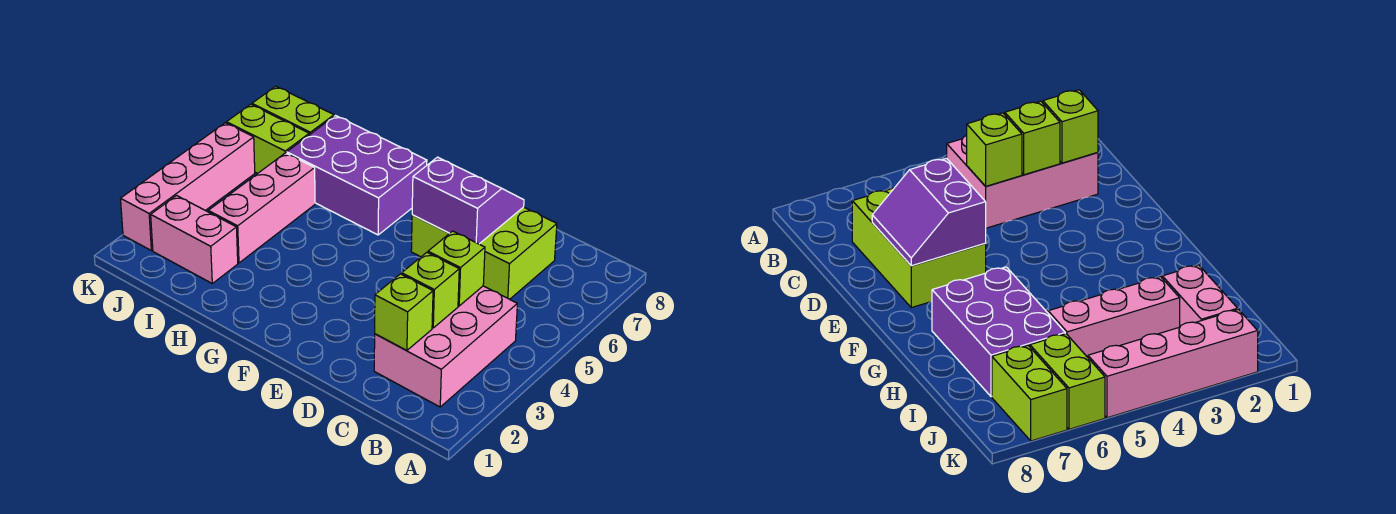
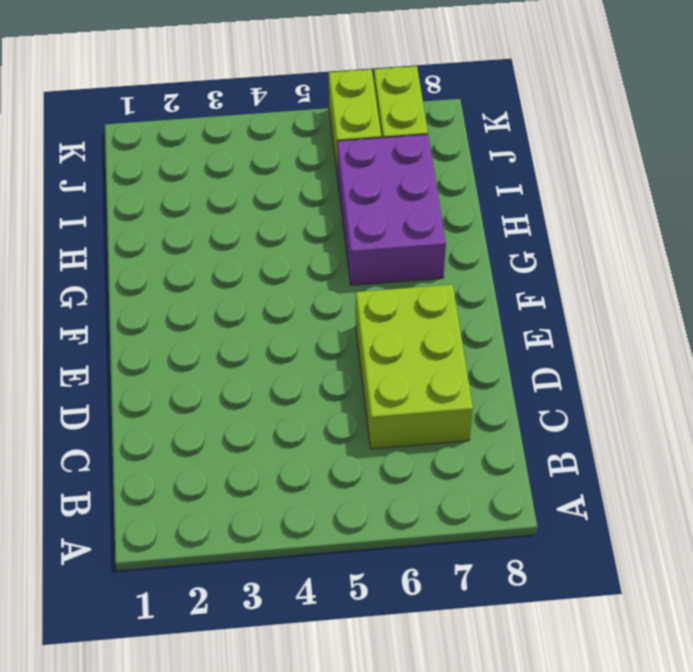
none -> pink brick B2:C4 level 1
none -> pink brick I2:J2 level 1
none -> pink brick I3:I5 level 1

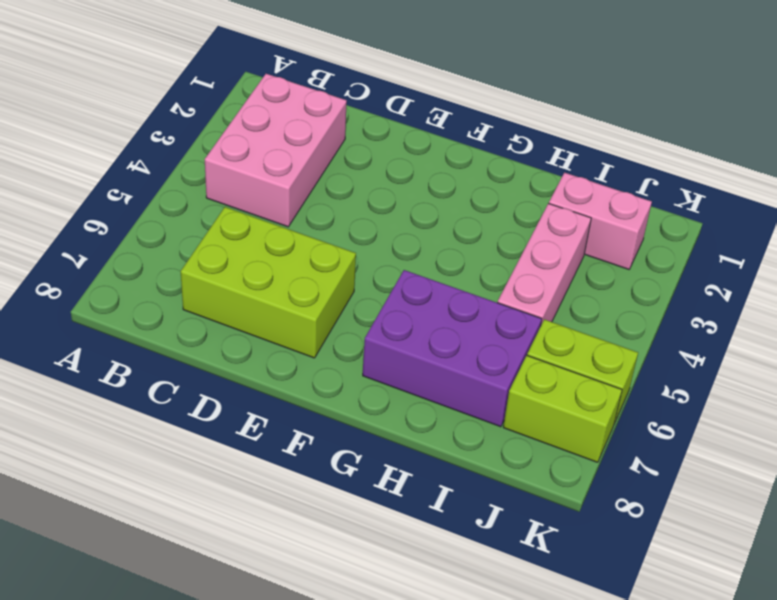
none -> pink brick K2:K5 level 1
none -> lime brick C2 level 2
none -> lime brick C3 level 2

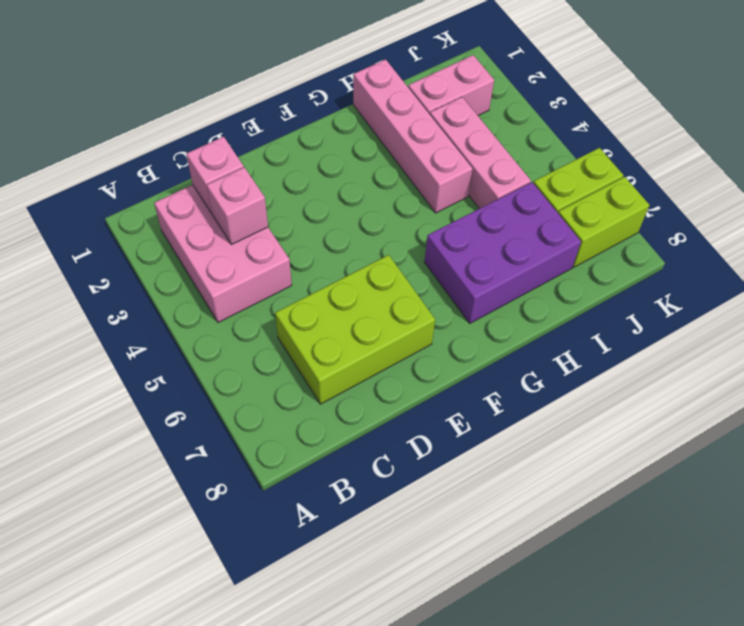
pink brick C2 level 2 -> lime brick C2 level 2
pink brick C3 level 2 -> lime brick C3 level 2
pink brick H1:H4 level 1 -> pink brick K2:K5 level 1
none -> lime brick C4 level 2
none -> purple slope D6:E7 level 2 top 6

